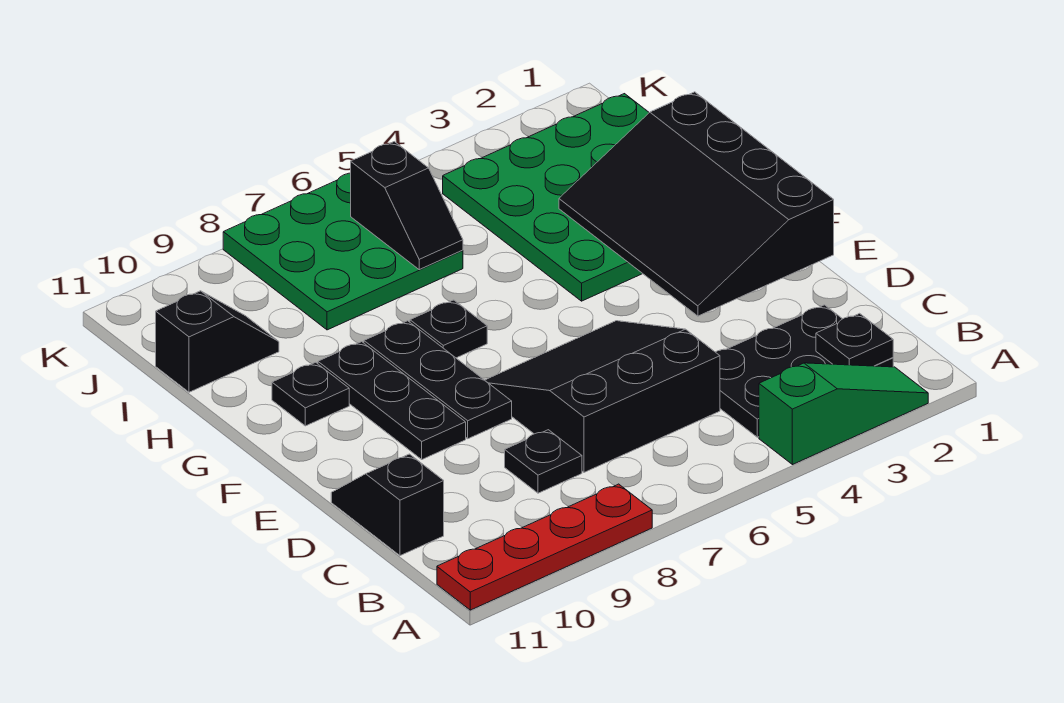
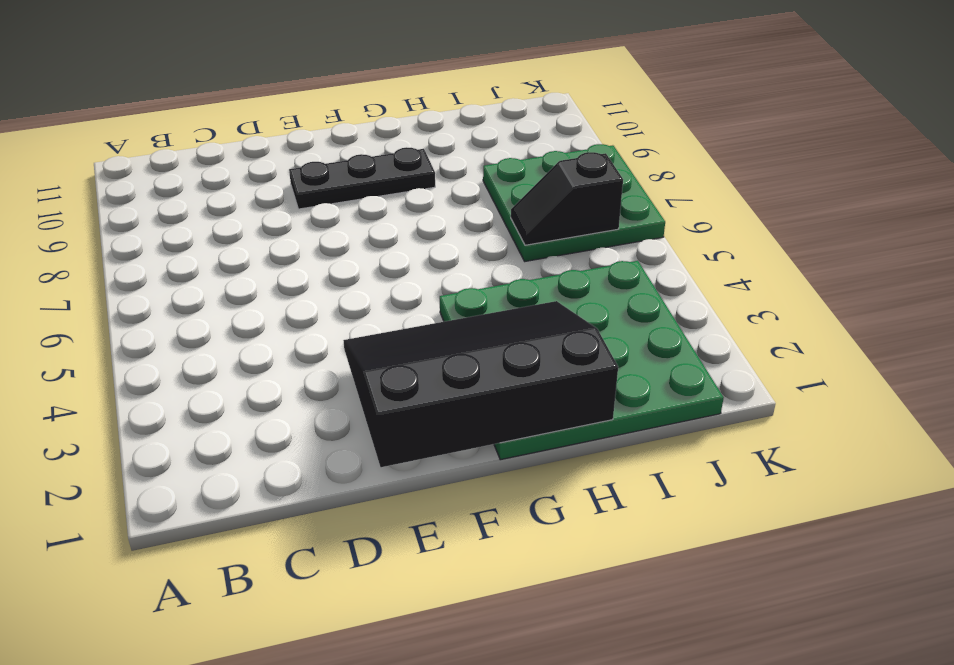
none -> green slope A2:A4 level 1 top 4
none -> red plate A8:A11 level 1
none -> black plate B2:C4 level 1

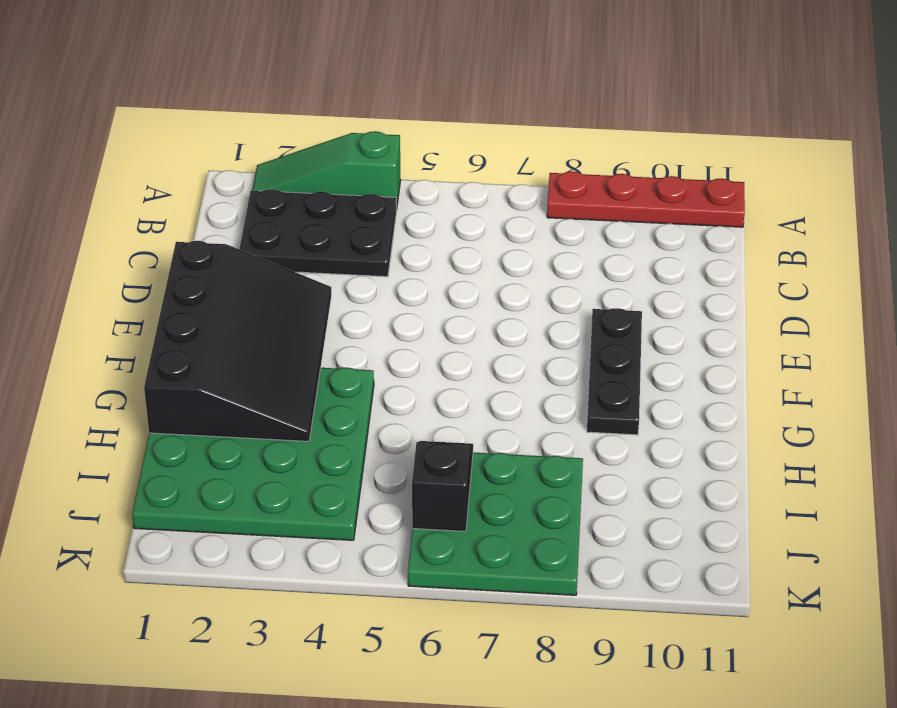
none -> black slope C5:E7 level 1 top C
none -> black plate C8 level 1
none -> black slope C11:D11 level 1 top C

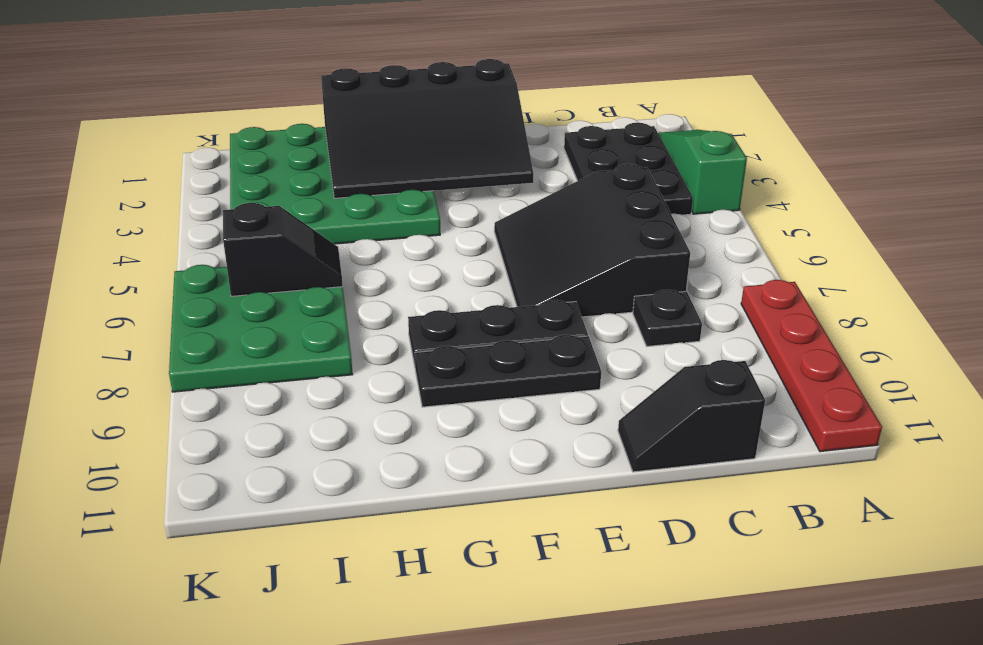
none -> black plate G7 level 1
none -> black plate G10 level 1
none -> black slope I10:I11 level 1 top 11

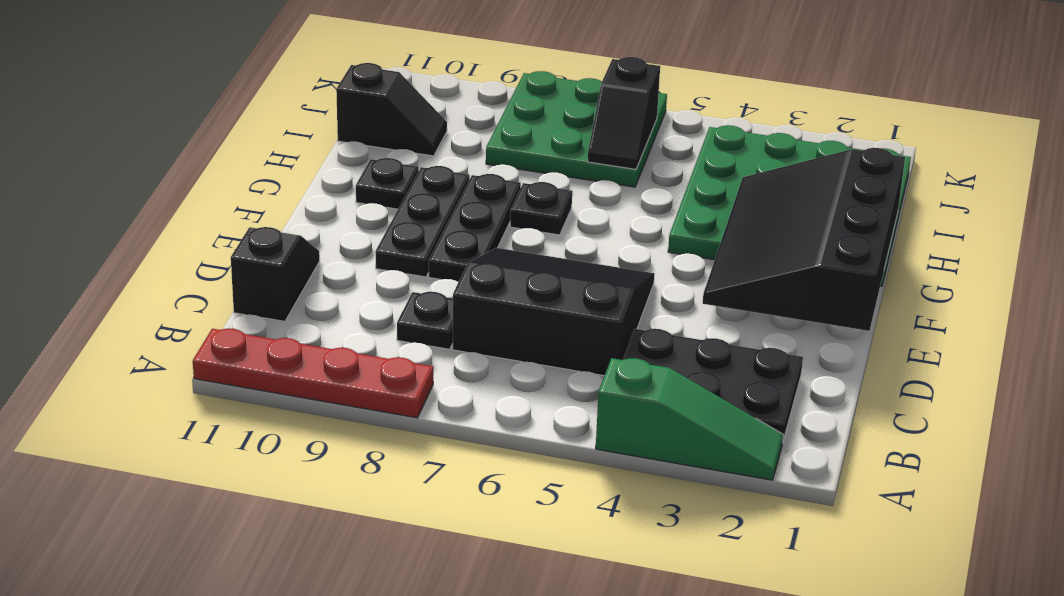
none -> black plate B2 level 2

